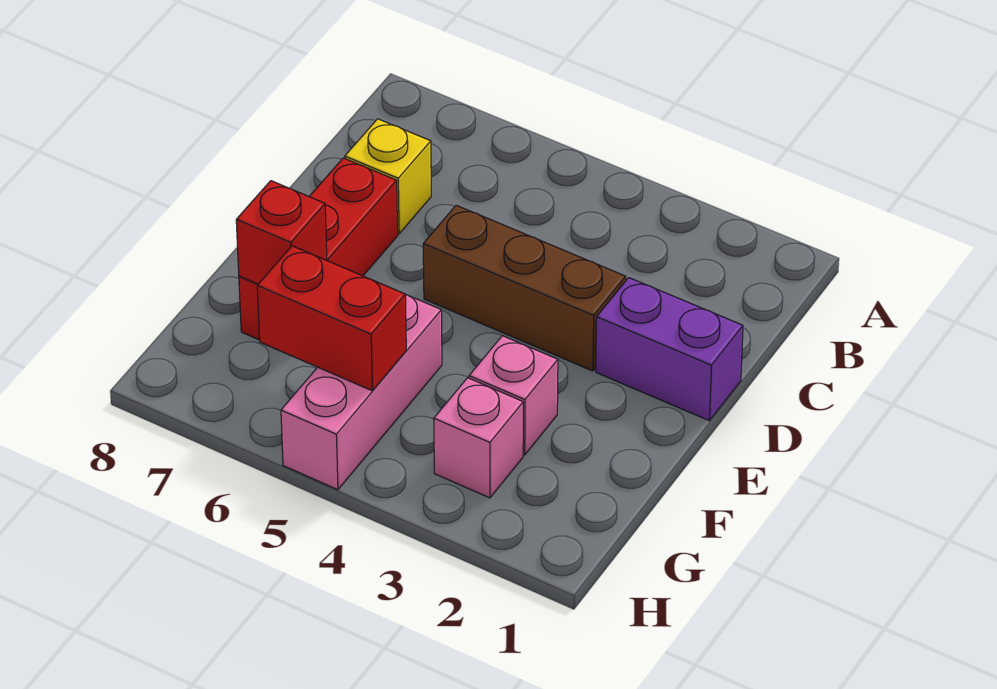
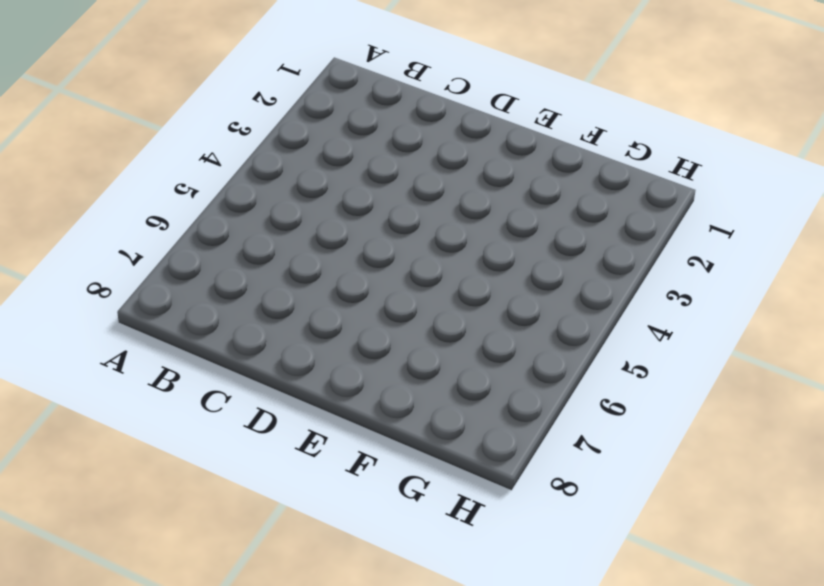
none -> yellow brick C7 level 1
none -> purple brick D1:D2 level 1

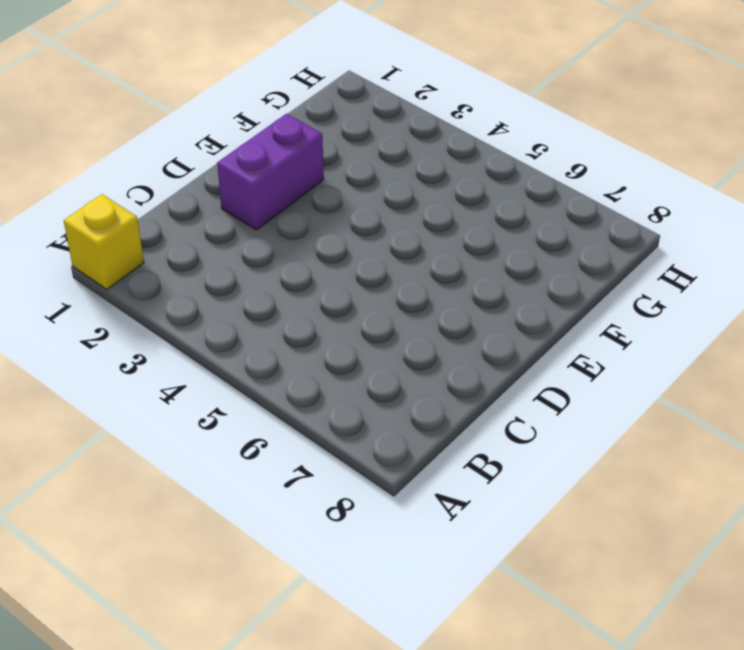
yellow brick A1 level 1 -> yellow brick C7 level 1
purple brick D2:E2 level 1 -> purple brick D1:D2 level 1
none -> brown brick D3:D5 level 1
none -> red brick D7:F7 level 1

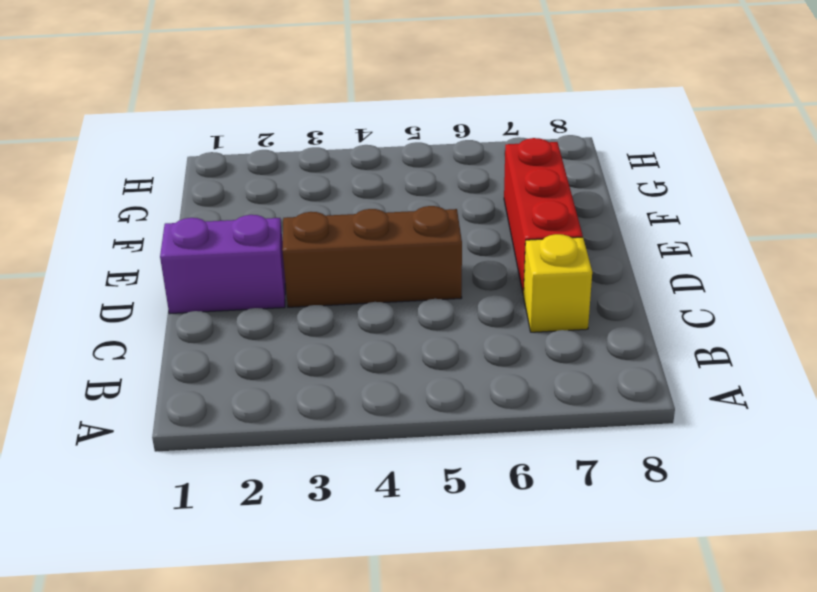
none -> pink brick F3 level 1
none -> pink brick F5:H5 level 1

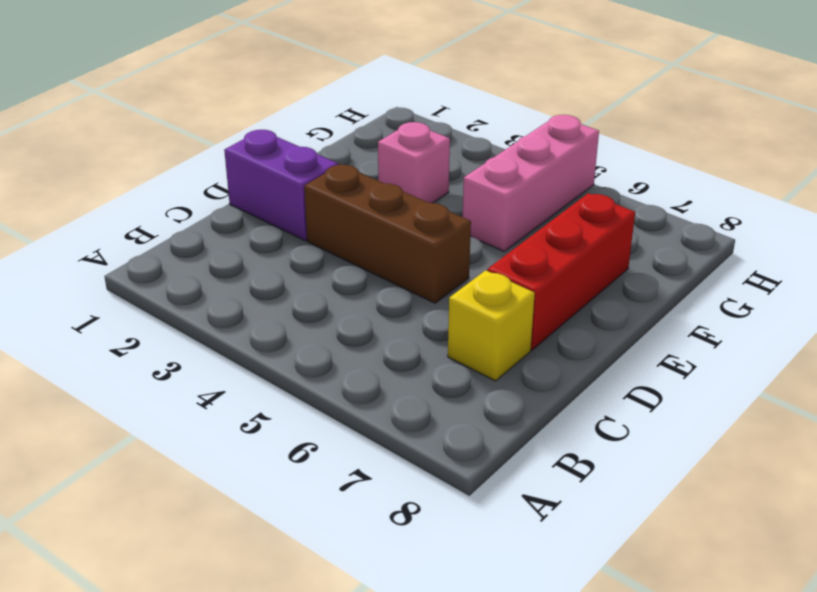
none -> pink brick G3 level 1
none -> red brick F7 level 2

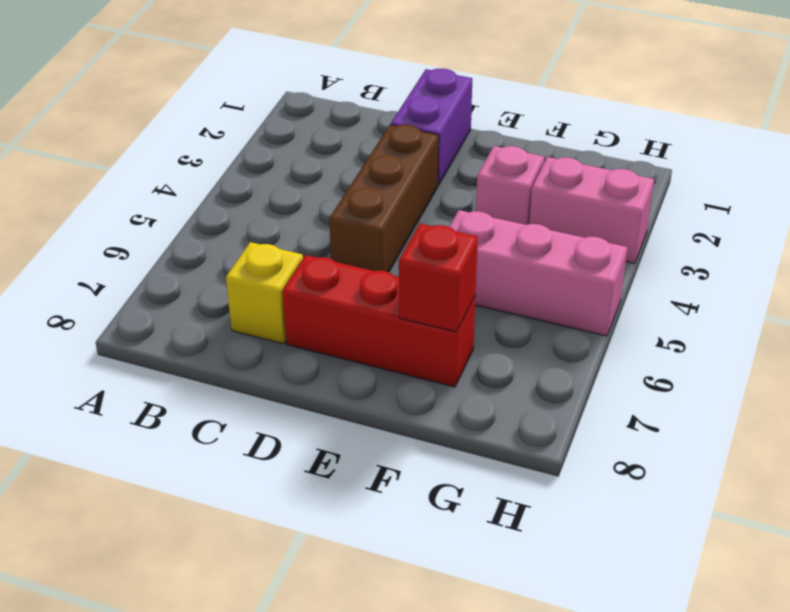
pink brick G3:H3 level 1 -> pink brick G3 level 1
none -> red brick G5:G6 level 2

